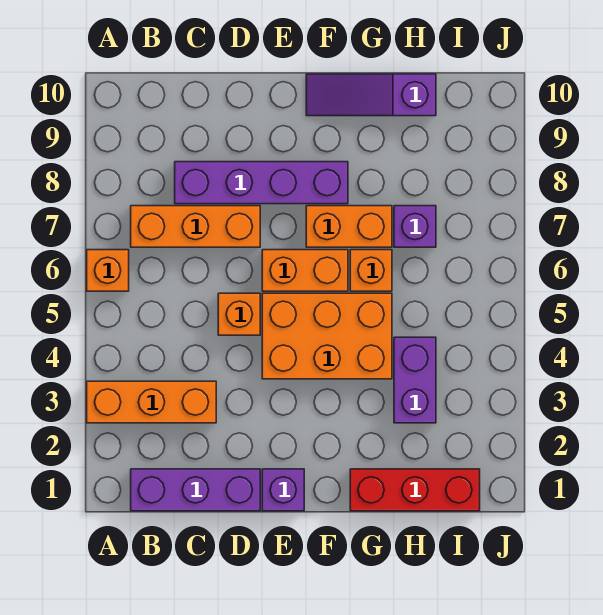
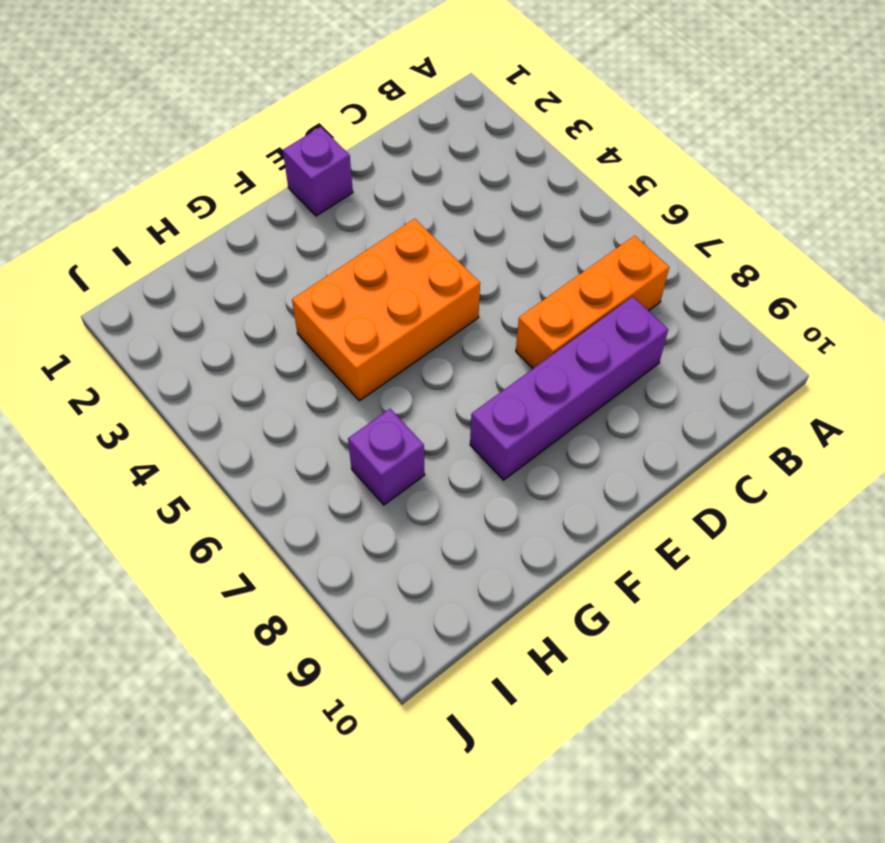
none -> orange brick A3:C3 level 1
none -> orange brick A6 level 1
none -> purple brick B1:D1 level 1

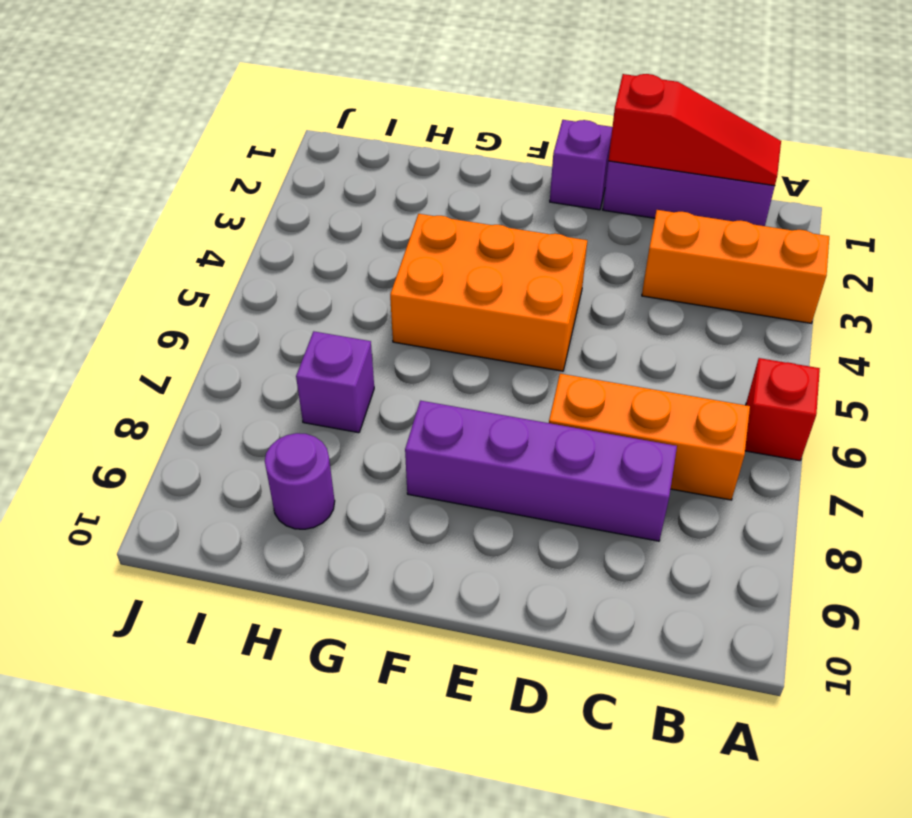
red brick A6 level 1 -> orange brick A6 level 1
red slope B1:D1 level 2 top D -> none
purple round brick H9 level 1 -> none
none -> orange brick D5 level 1
none -> orange brick E6:F6 level 1
none -> orange brick F7:G7 level 1

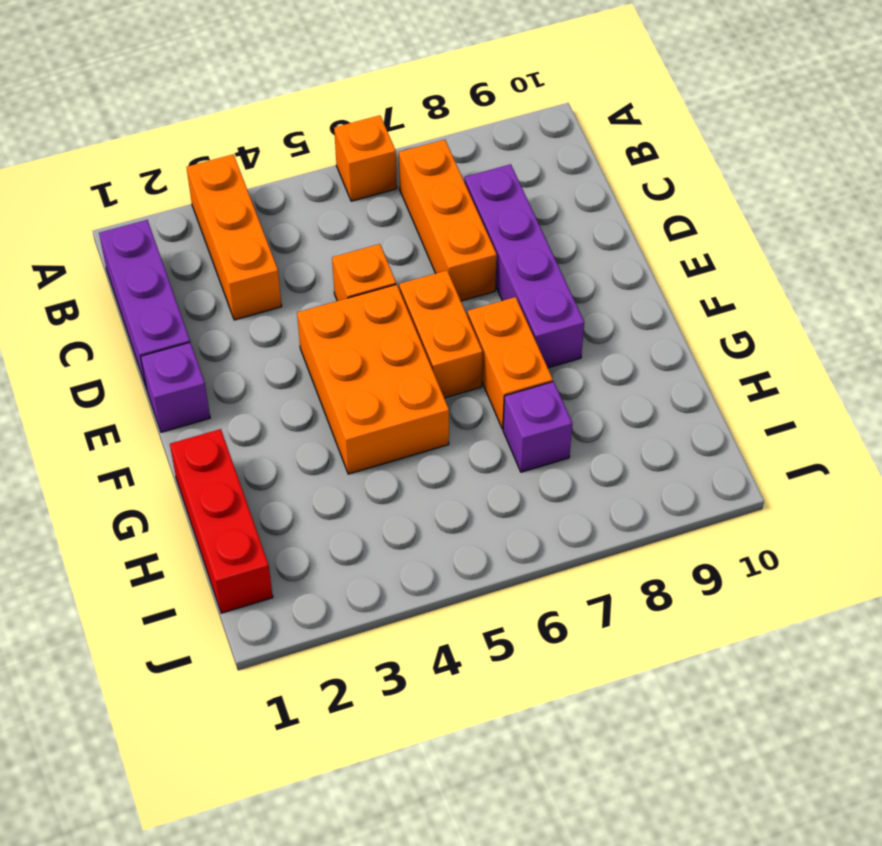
none -> purple slope F10:H10 level 1 top H
none -> orange brick G6 level 1
none -> purple brick H3:H4 level 1

